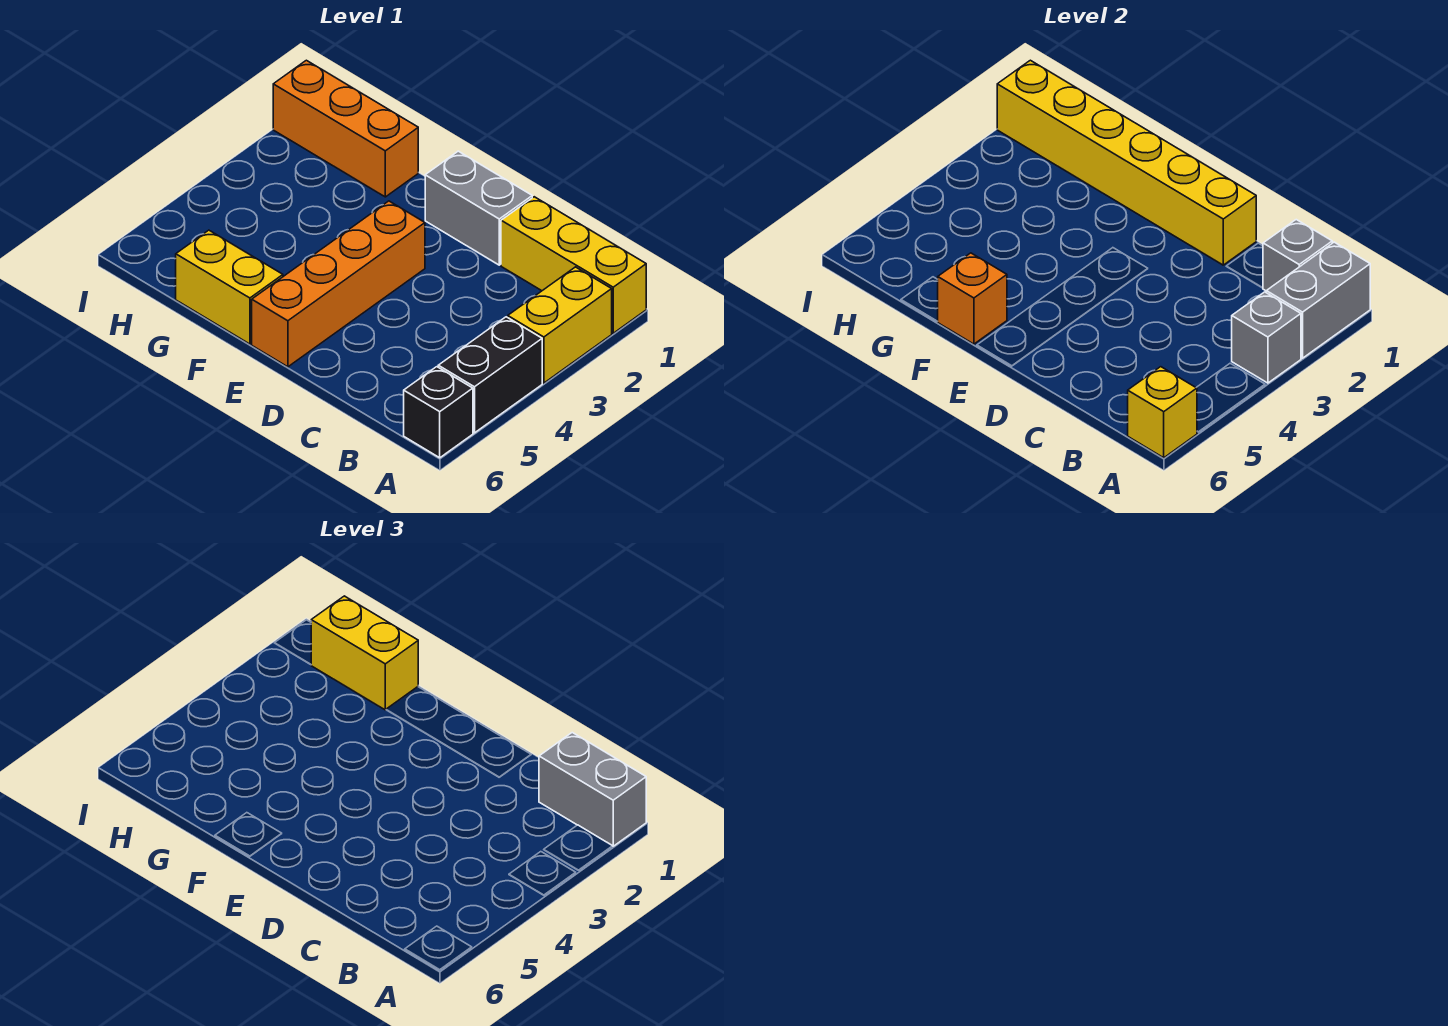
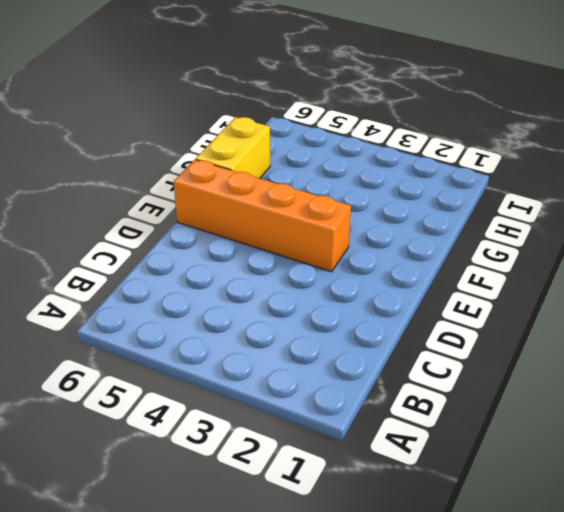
none -> yellow brick A1:C1 level 1
none -> yellow brick A2:A3 level 1
none -> black brick A4:A5 level 1

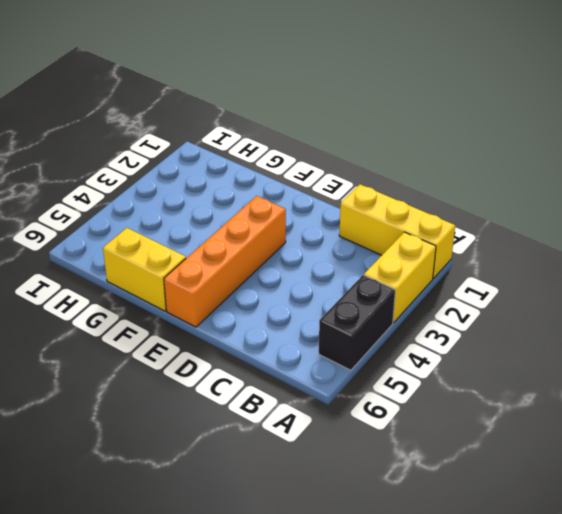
none -> black brick A6 level 1
none -> grey brick D1:E1 level 1
none -> orange brick G1:I1 level 1

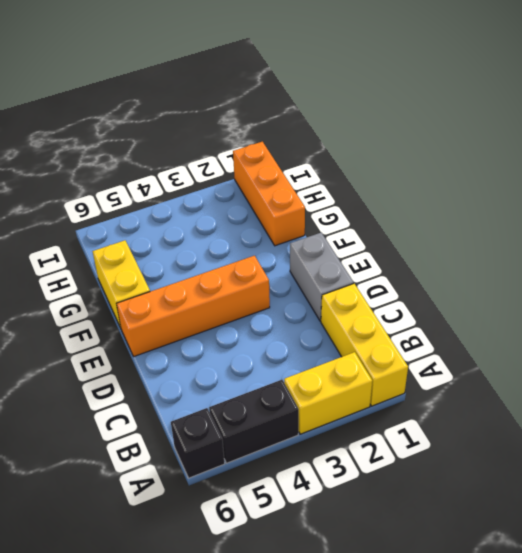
none -> grey brick A1:A2 level 2
none -> grey brick A3 level 2
none -> yellow brick A6 level 2

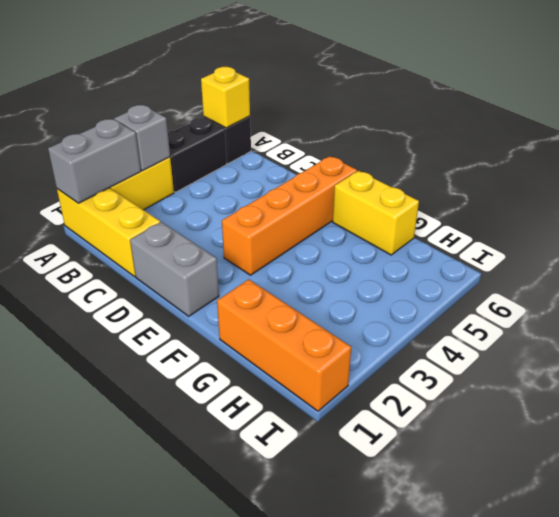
none -> grey brick B1 level 2
none -> yellow brick D1:I1 level 2
none -> orange brick F6 level 2

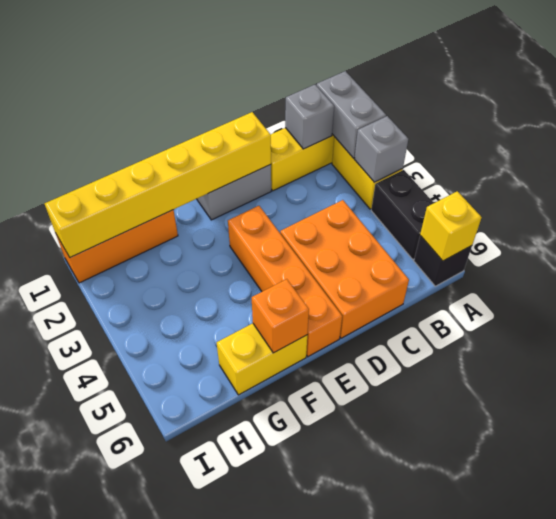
orange brick C4:D6 level 1 -> none
none -> grey brick A1:B1 level 3
none -> yellow brick G1:H1 level 3

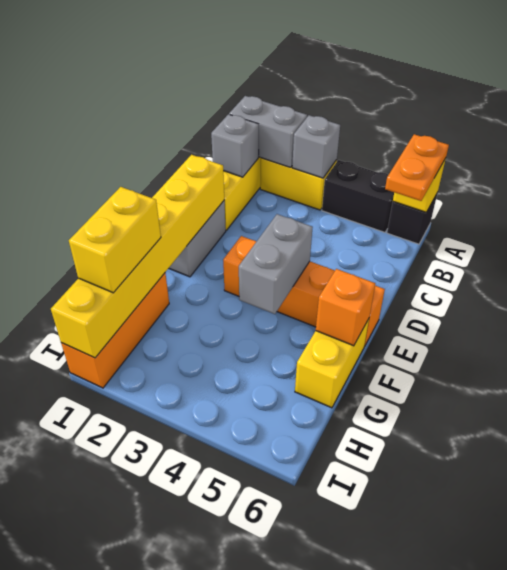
orange plate A6:B6 level 3 -> none
grey brick E4:F4 level 2 -> grey brick A1:B1 level 3

